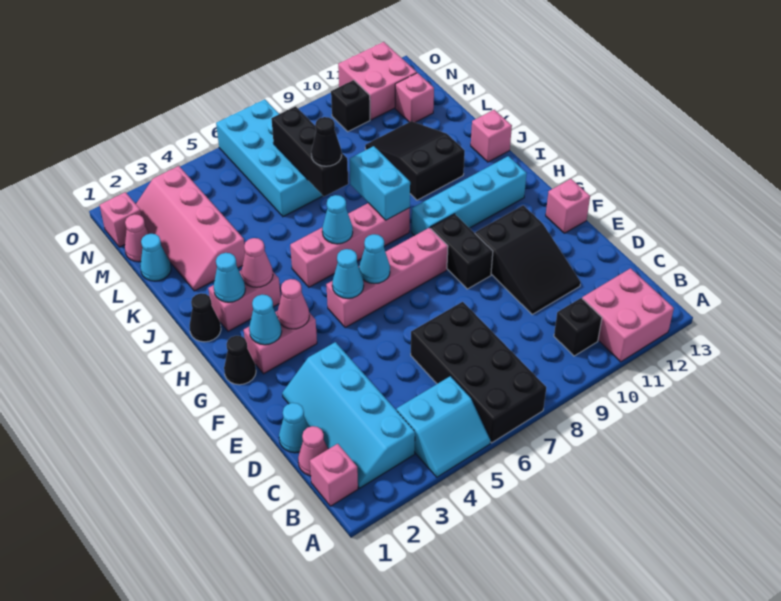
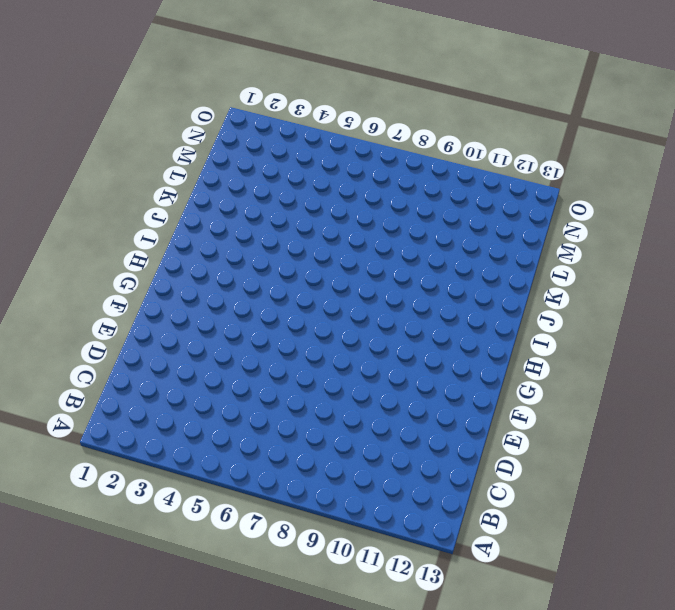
none -> cyan slope A4:B5 level 1 top B
none -> black brick A6:D7 level 1
none -> pink brick A11:B12 level 1
none -> pink brick B1 level 1

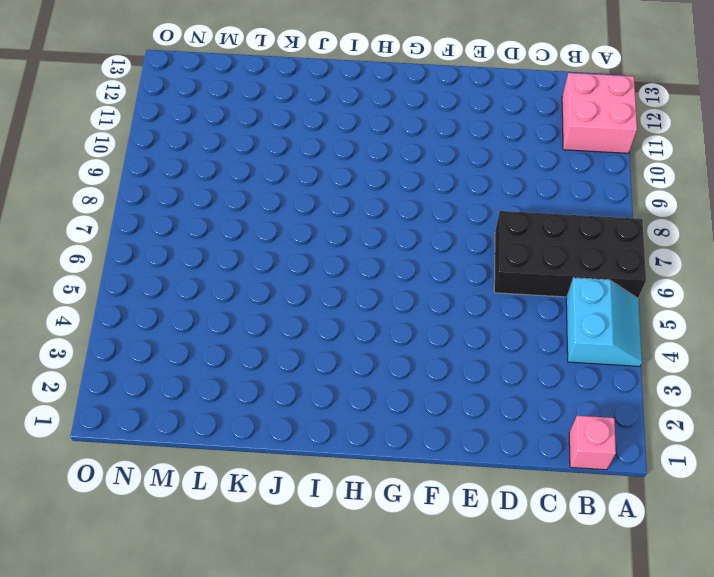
none -> cyan slope B2:E3 level 1 top 3
none -> black brick B10 level 1
none -> pink cone C1 level 1
none -> cyan cone D1 level 1

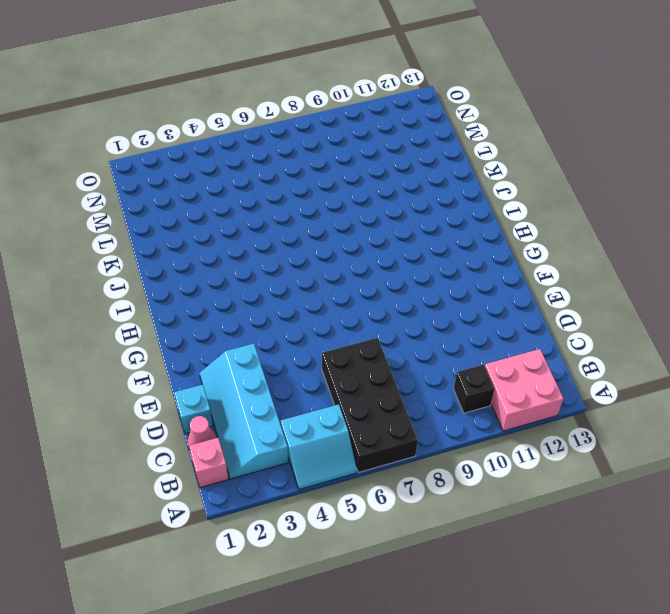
cyan brick D1 level 1 -> cyan cone D1 level 1
none -> black slope D10:F11 level 1 top F
none -> black brick F9:G9 level 1
none -> pink brick F13 level 1
none -> black cone G1 level 1

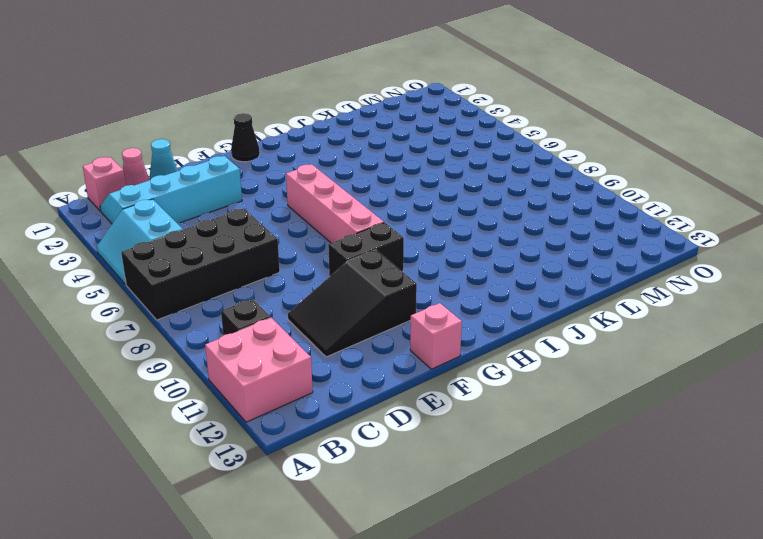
none -> pink brick G2:G3 level 1
none -> cyan brick H9:H12 level 1
none -> black cone I1 level 1
none -> pink brick I2:I3 level 1

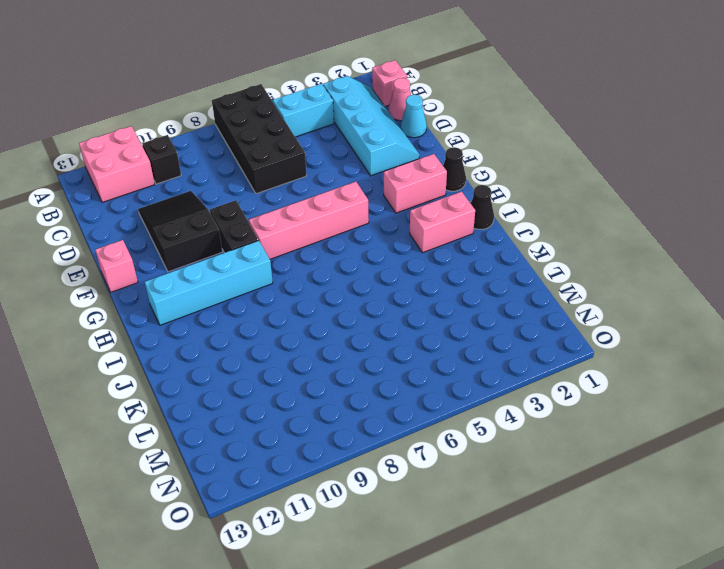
none -> pink brick I5:I8 level 1
none -> black slope J10:L11 level 1 top J
none -> pink brick J13 level 1
none -> pink slope K2:N3 level 1 top 3

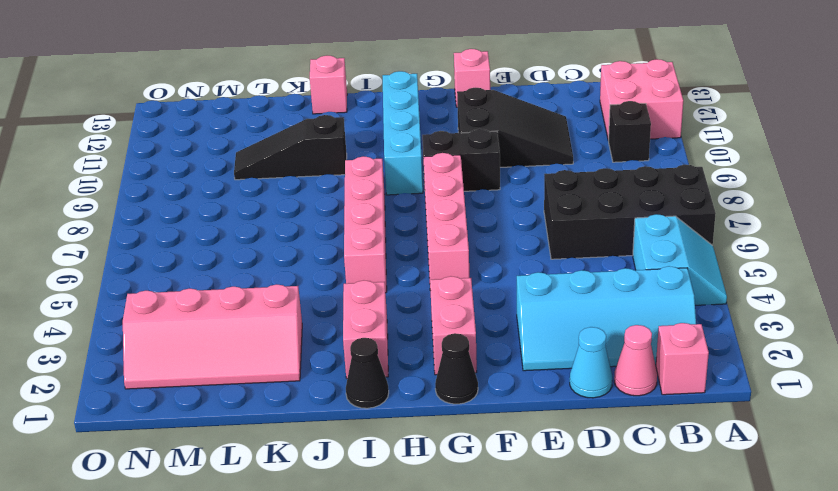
black slope J10:L10 level 1 top J -> black slope J10:L11 level 1 top J
none -> cyan cone L1 level 1
none -> cyan brick L6:O7 level 1
none -> pink cone M1 level 1
none -> pink brick M12 level 1

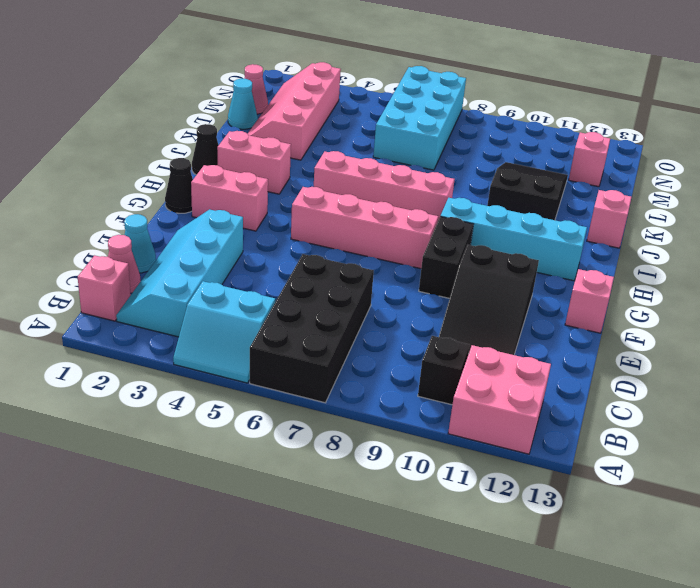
none -> pink brick N1 level 1
none -> black brick N10 level 1
none -> pink brick N11:O12 level 1
none -> cyan cone G2 level 2

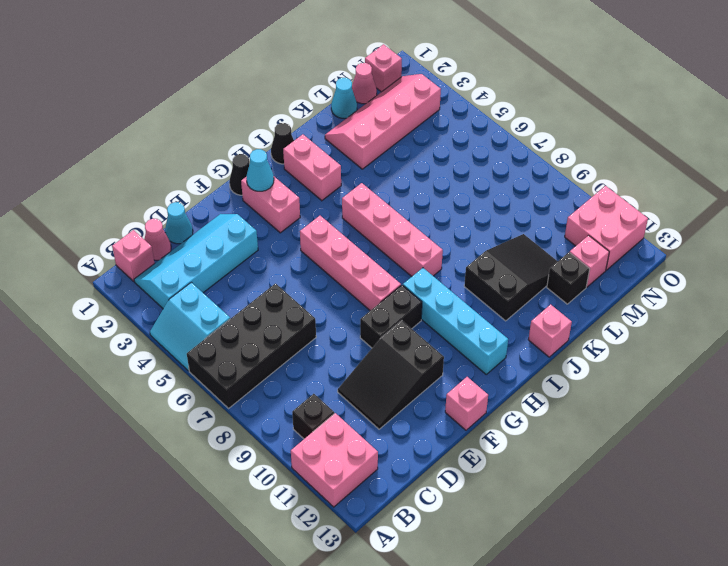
black brick L12 level 1 -> black brick N10 level 1
none -> cyan brick L6:O7 level 1
none -> pink cone G3 level 2
none -> cyan cone G5 level 2
none -> cyan cone G6 level 2

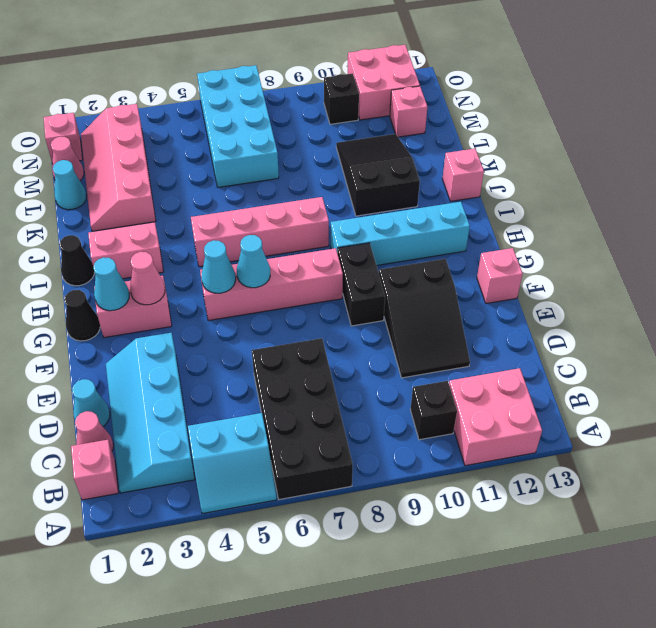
none -> cyan cone I2 level 2
none -> pink cone I3 level 2
none -> cyan cone I6 level 2
none -> cyan brick I8:J8 level 2

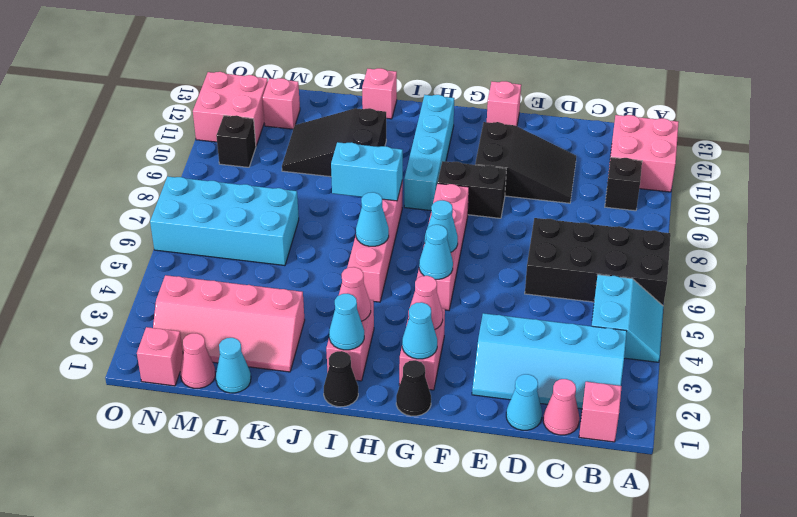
none -> black brick K7:M7 level 2
none -> black cone K7 level 3

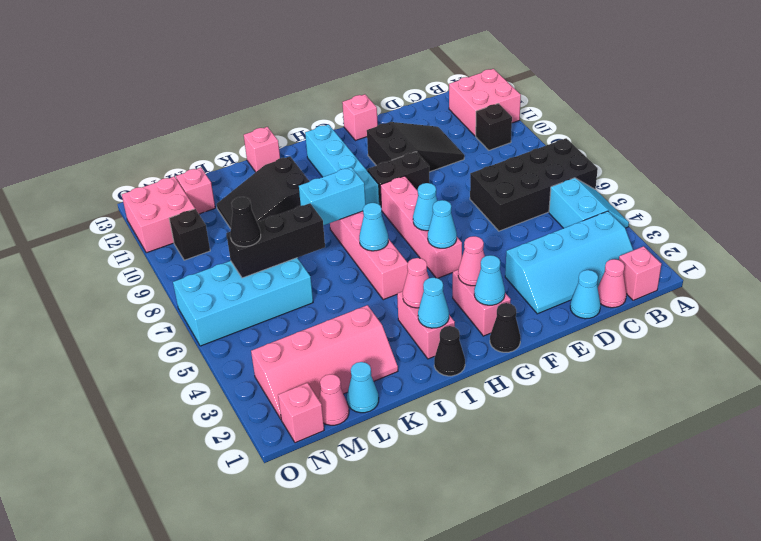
black cone M7 level 3 -> black cone K7 level 3

